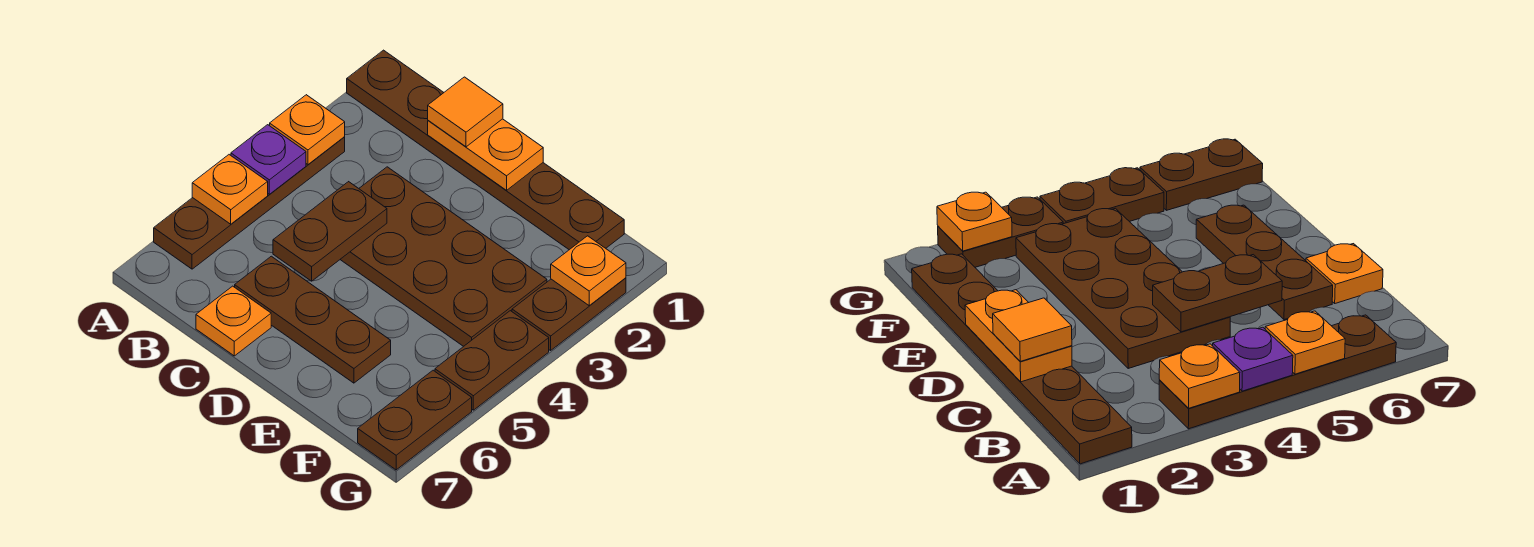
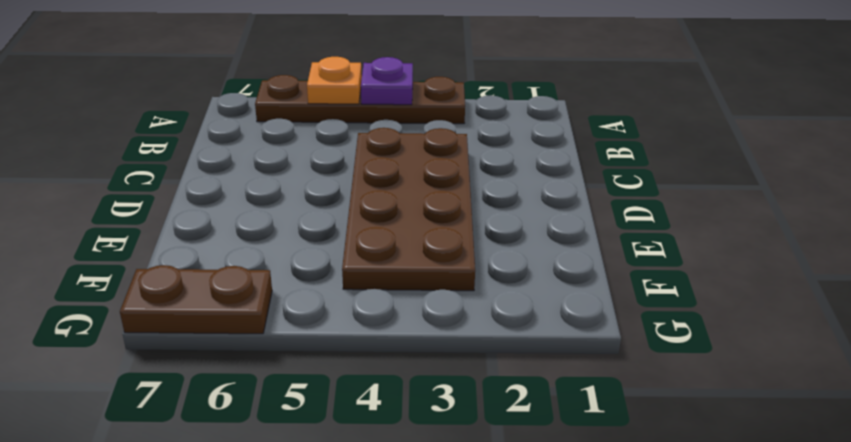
none -> brown plate A1:F1 level 1
none -> brown plate C6:E6 level 1
none -> orange plate C7 level 1

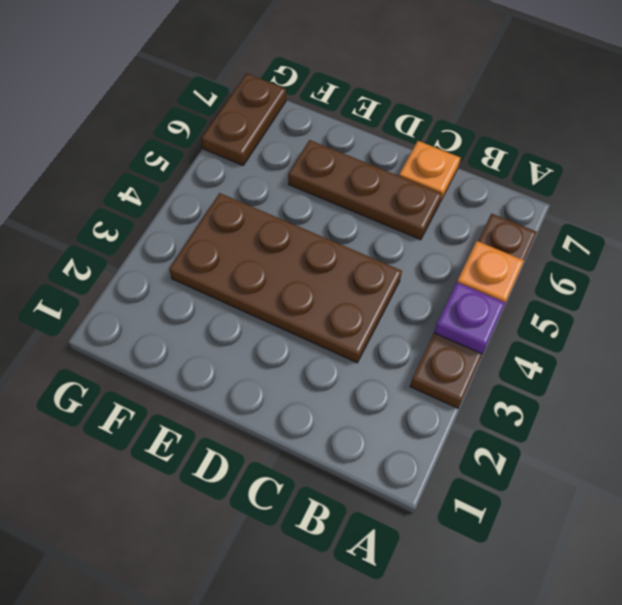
none -> brown plate A1:F1 level 1
none -> brown plate G2:G3 level 1
none -> brown plate G4:G5 level 1

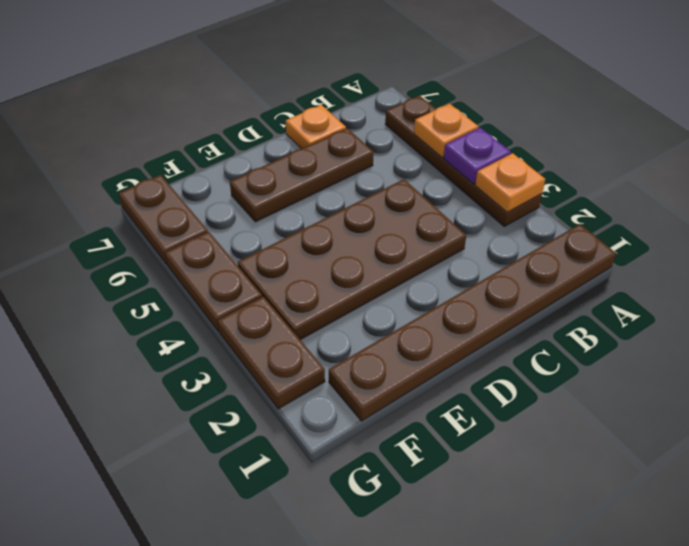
none -> orange plate C1:D1 level 2
none -> brown plate C4:C5 level 2
none -> orange plate G2 level 2

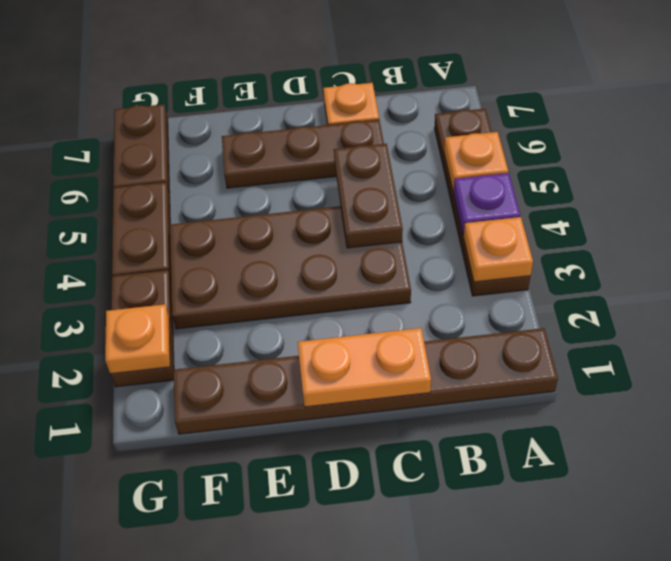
none -> orange tile C1 level 3

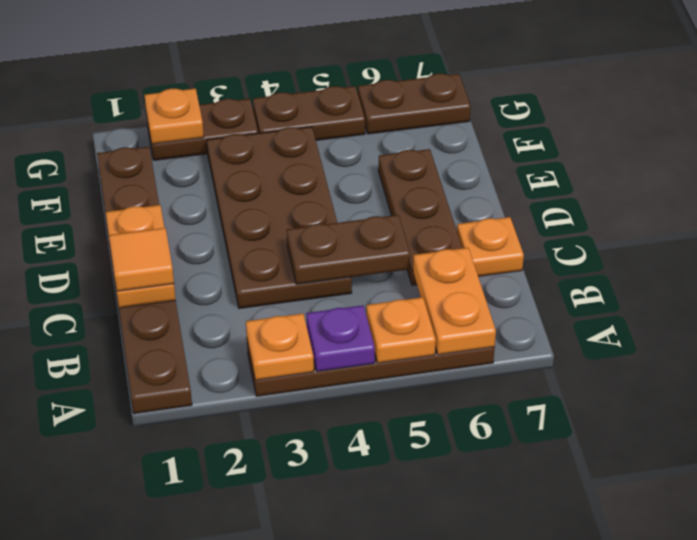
orange plate A6:B6 level 2 -> none

